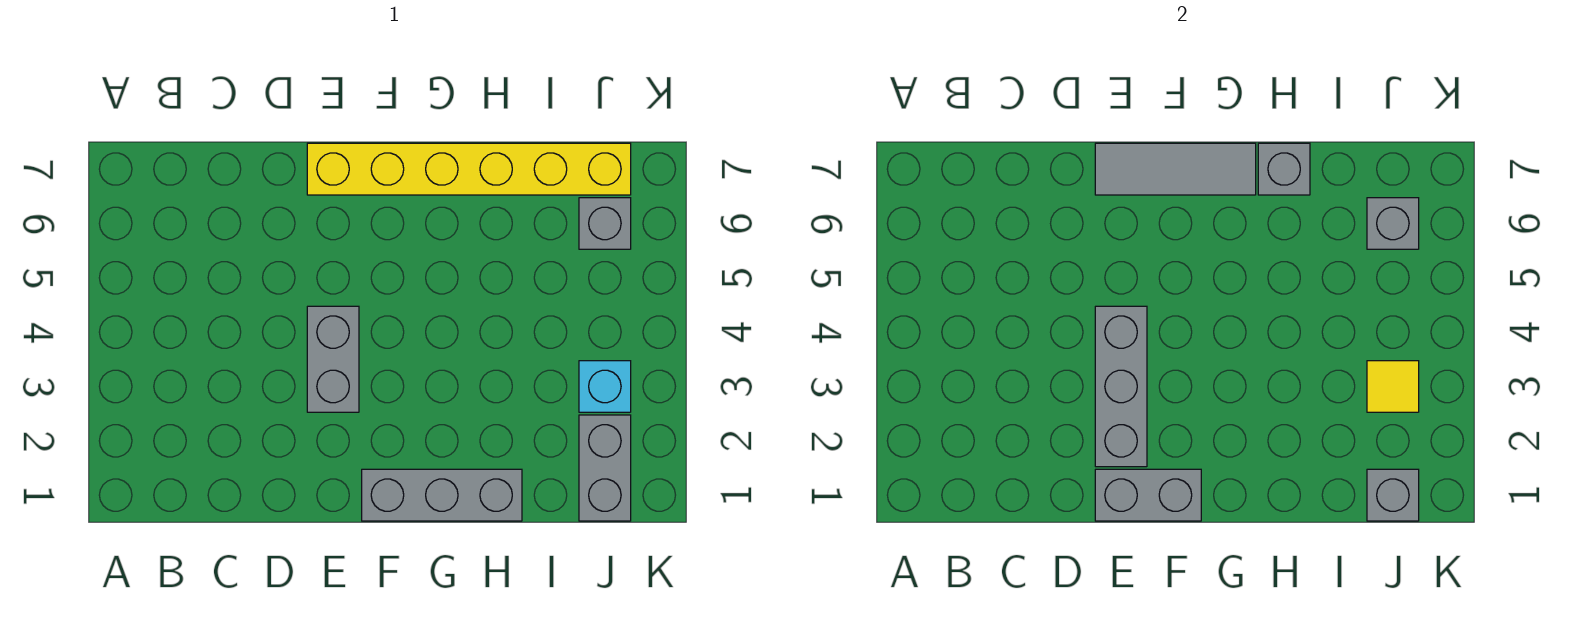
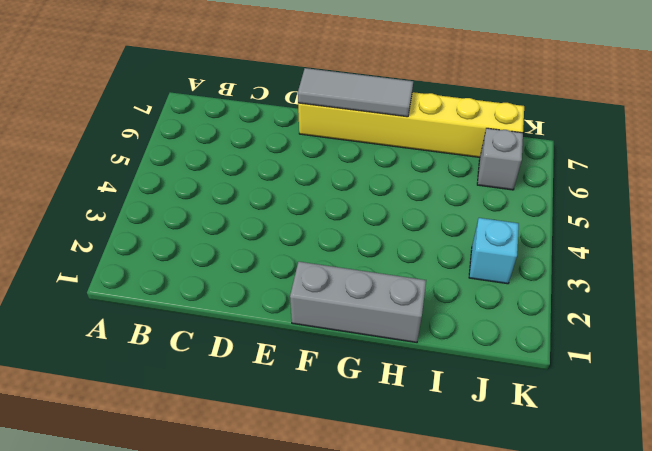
none -> grey brick E3:E4 level 1
none -> grey brick J1:J2 level 1
none -> grey brick E1:F1 level 2

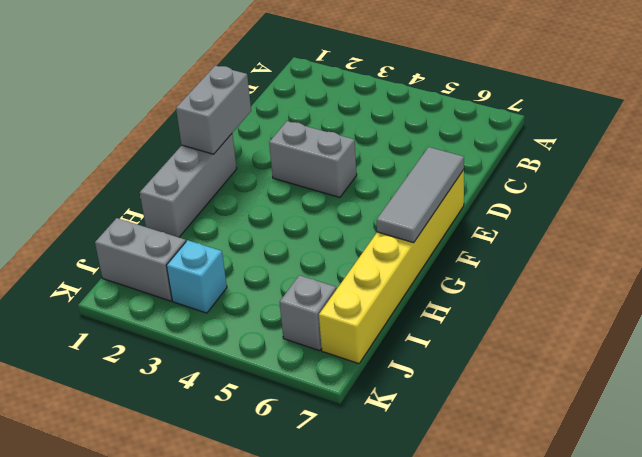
none -> grey brick E2:E4 level 2
none -> grey brick H7 level 2
none -> grey brick J1 level 2

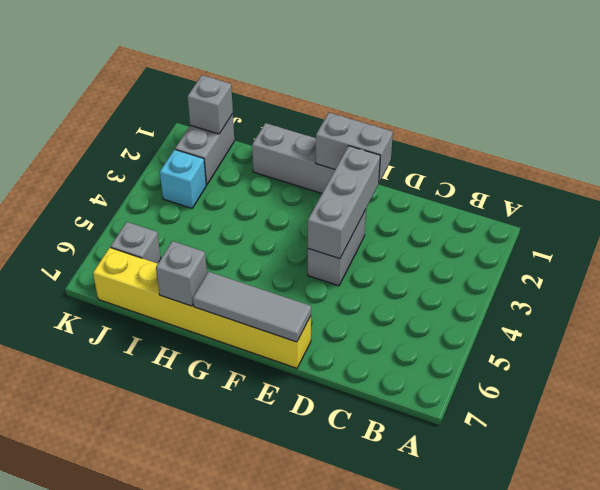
none -> yellow tile J3 level 2
none -> grey brick J6 level 2

